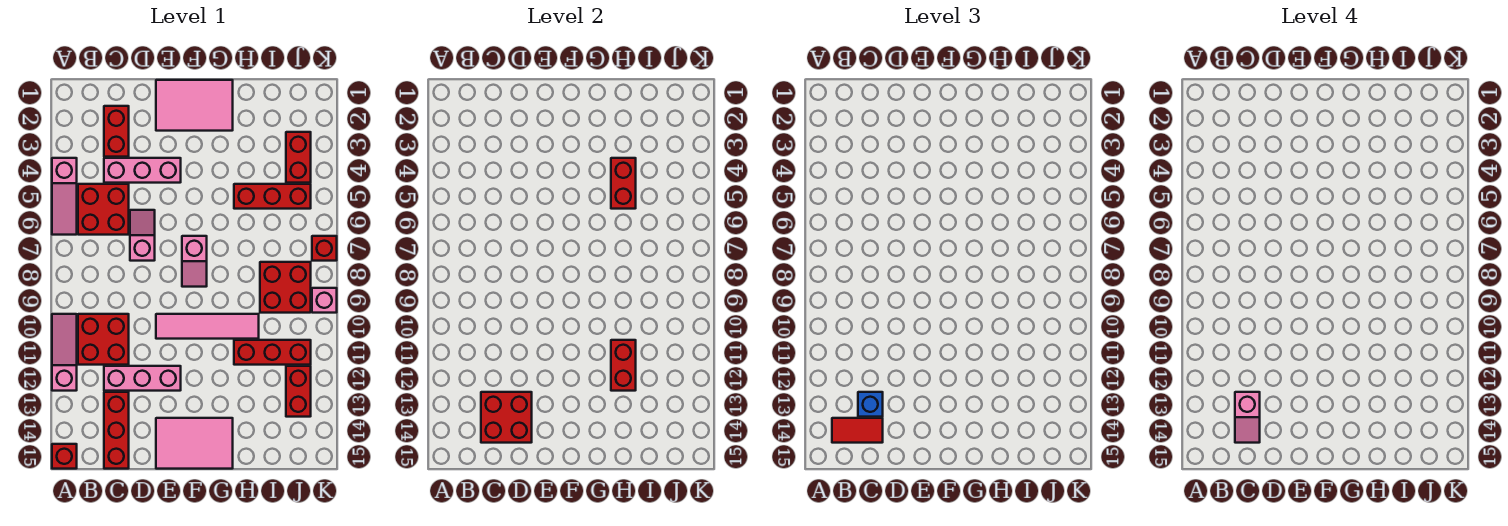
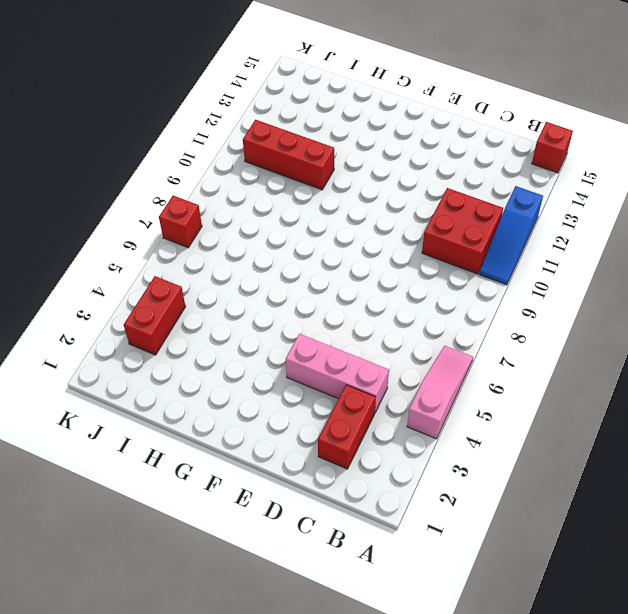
blue slope A10:A12 level 1 top 12 -> pink slope A10:A12 level 1 top 12
none -> red brick B5:C6 level 1
none -> pink brick C12:E12 level 1
none -> red brick C13:C15 level 1

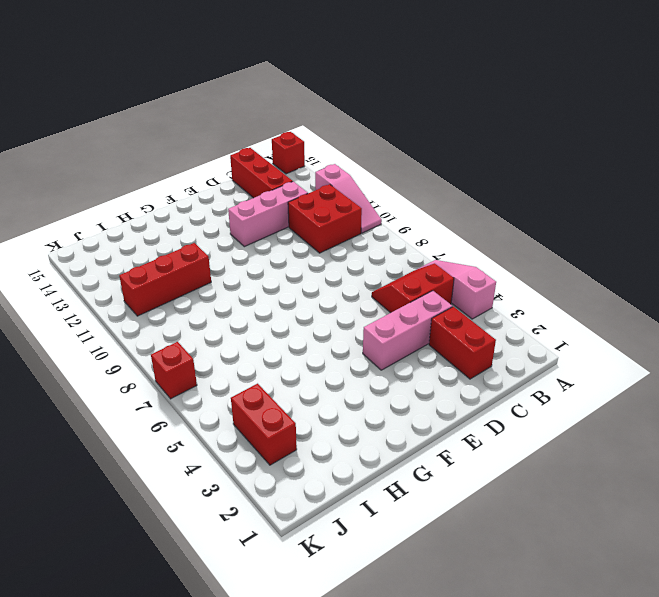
red slope B5:C6 level 1 top 5 -> red brick B5:C6 level 1
none -> pink slope D6:D7 level 1 top 7
none -> pink tile E1:G2 level 1
none -> pink tile E10:H10 level 1

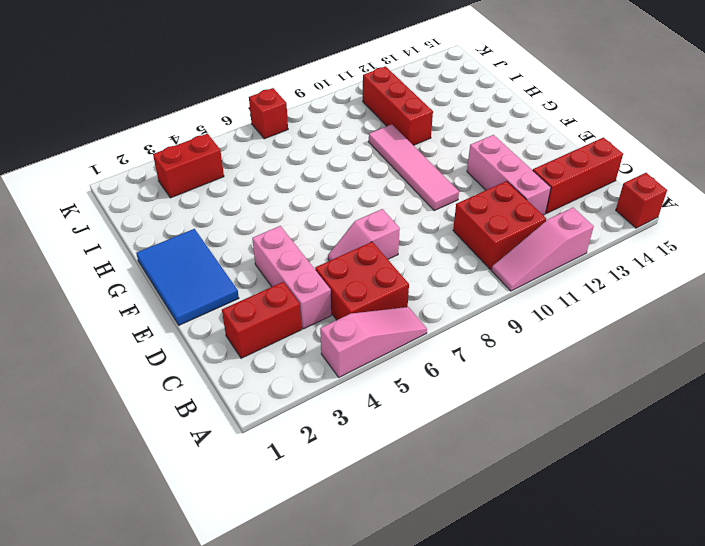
blue tile E1:G2 level 1 -> pink tile E1:G2 level 1
none -> pink tile E14:G15 level 1
none -> pink slope F7:F8 level 1 top 7
none -> red brick H5:J5 level 1

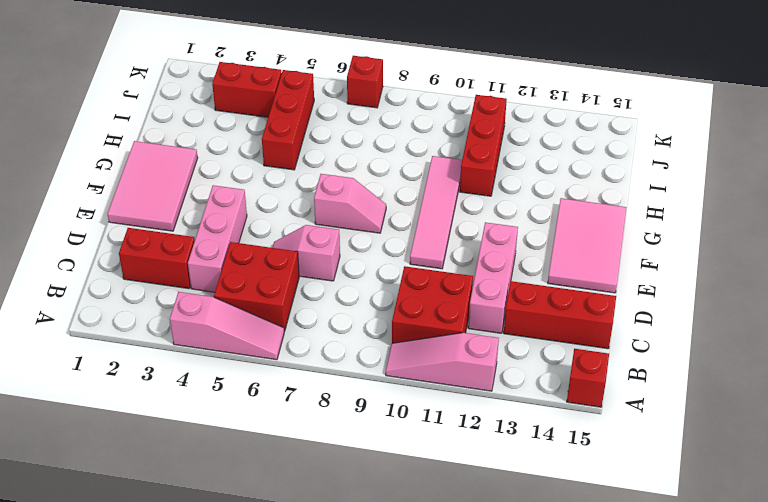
none -> red brick I8:J9 level 1
none -> red brick J12:J13 level 1
none -> pink brick K9 level 1

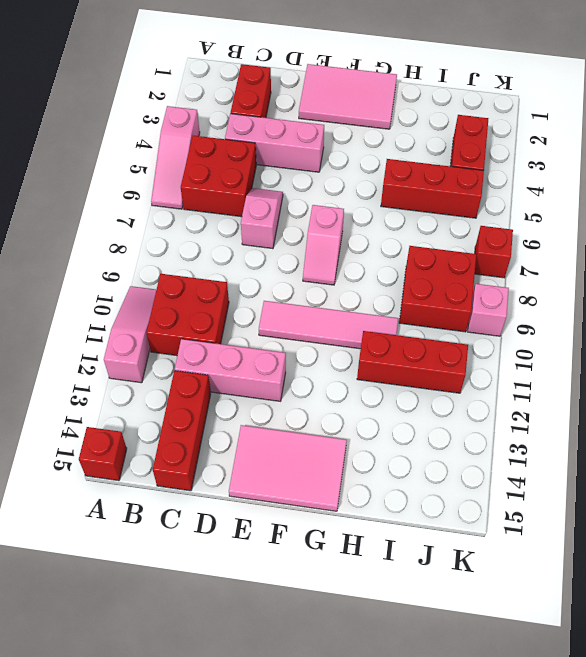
none -> red brick J12:J13 level 1
none -> red brick C13:D14 level 2
none -> red brick H4:H5 level 2

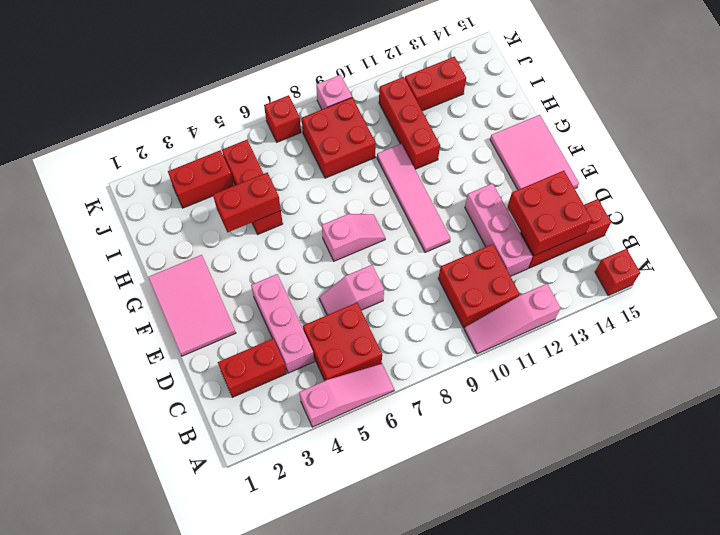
none -> red brick H11:H12 level 2
none -> red tile B14:C14 level 3
none -> blue brick C13 level 3

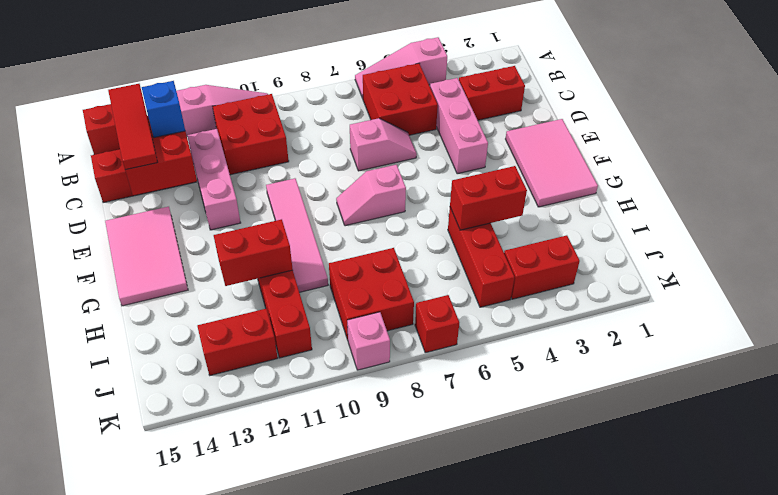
red tile B14:D14 level 3 -> red tile B14:C14 level 3
none -> pink slope C13:C14 level 4 top 13

